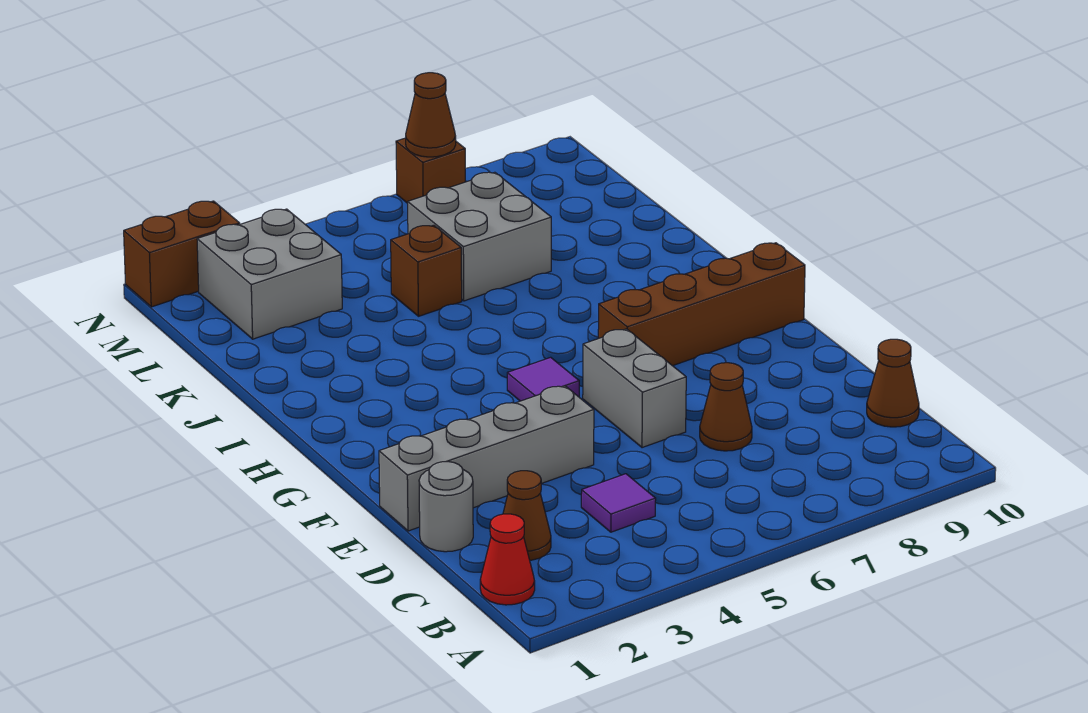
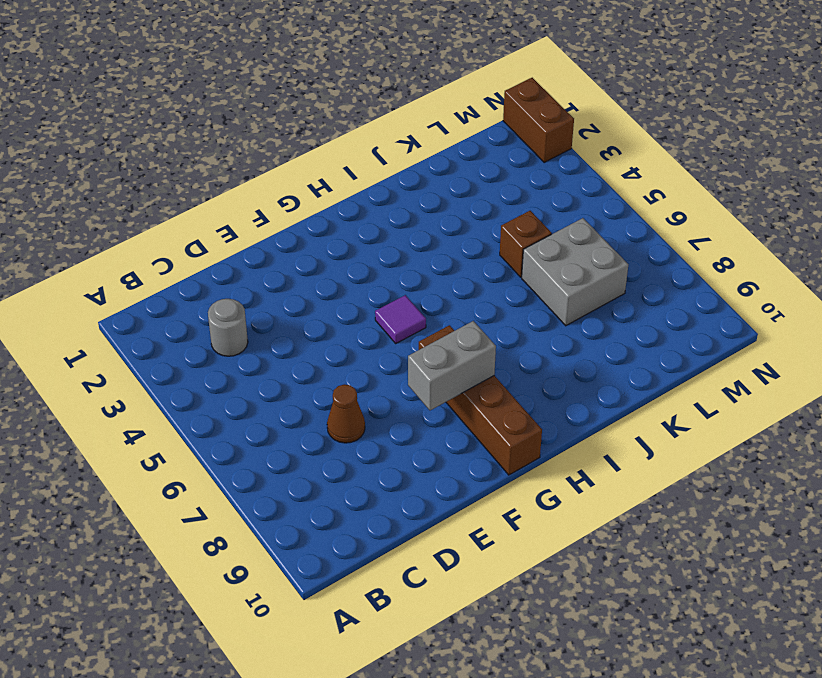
grey round brick C3 level 1 -> grey round brick D1 level 1
grey brick F8:G8 level 2 -> grey brick E6:F6 level 1
none -> red cone B1 level 1
none -> brown cone C2 level 1
none -> purple tile C4 level 1

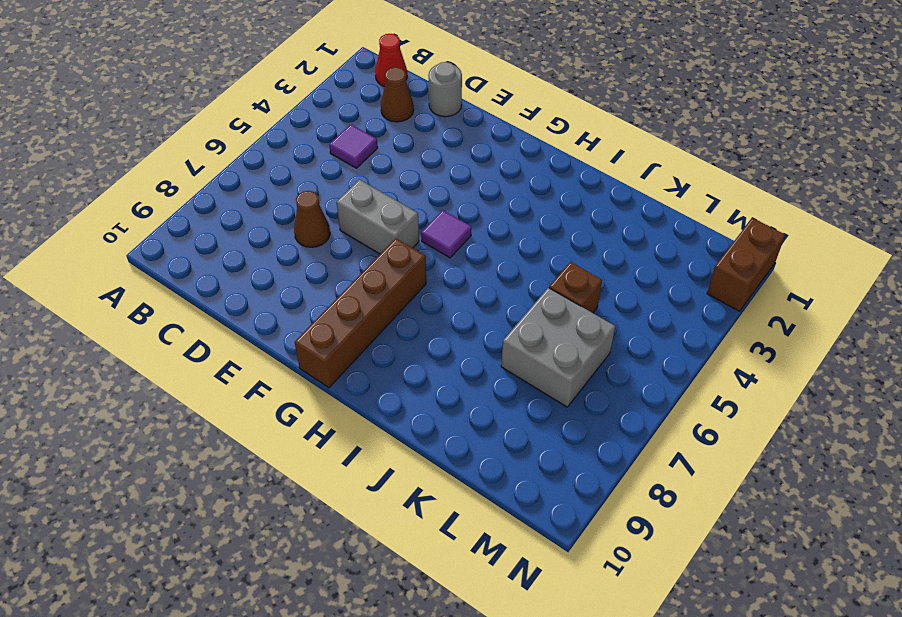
none -> brown cone C10 level 1
none -> grey brick E1:E4 level 1
none -> grey brick L2:M3 level 1

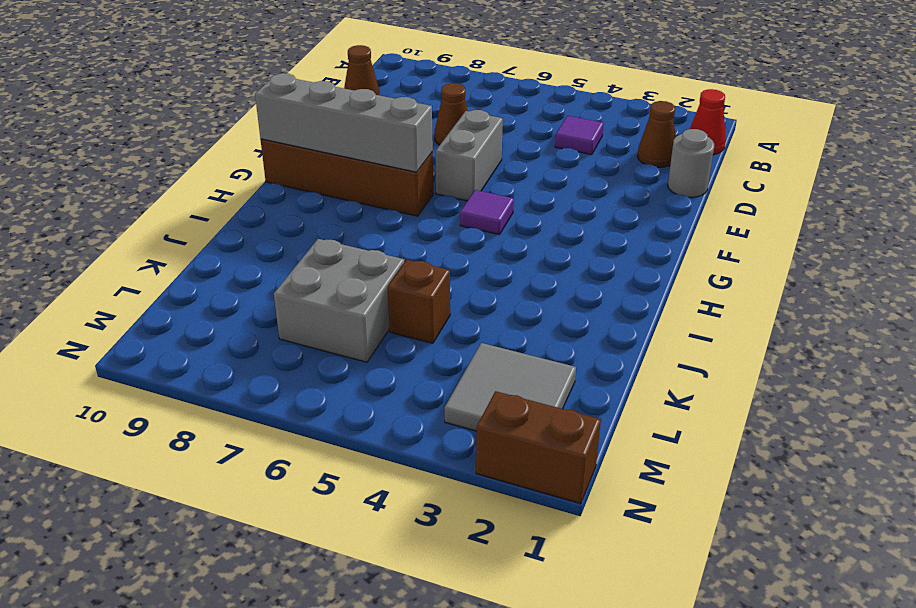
grey brick G7:G10 level 2 -> grey brick E1:E4 level 1
grey tile L2:M3 level 1 -> grey brick L2:M3 level 1
none -> brown brick N7 level 1
none -> brown cone N7 level 2

